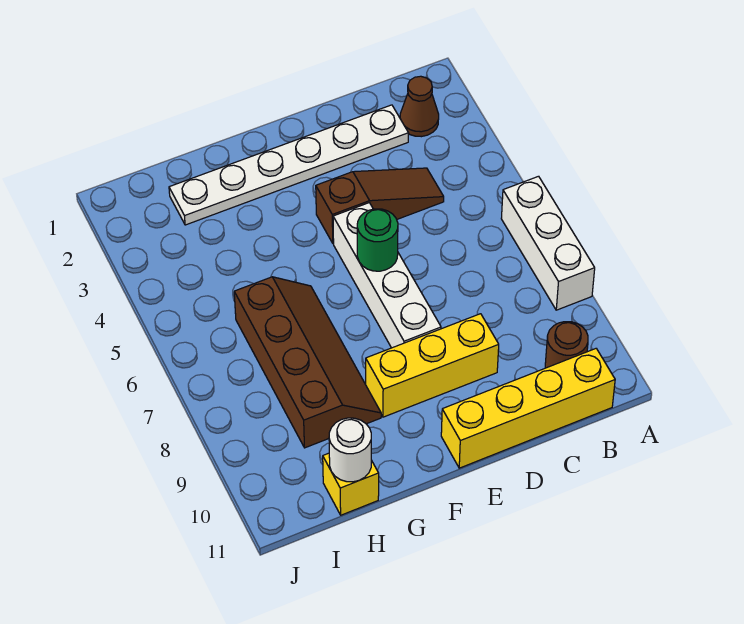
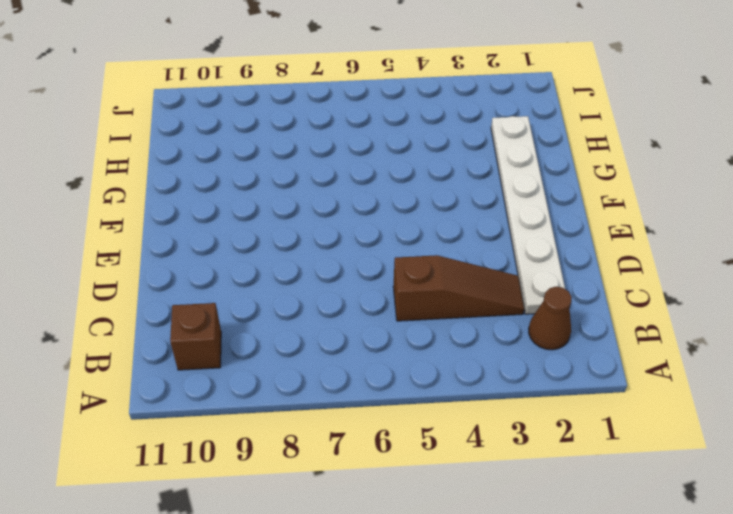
brown brick B10 level 1 -> brown round brick B10 level 1
brown slope C3:C5 level 1 top 5 -> brown slope C4:E4 level 1 top E
none -> white brick A6:A8 level 1
none -> yellow brick B11:E11 level 1
none -> yellow brick D9:F9 level 1

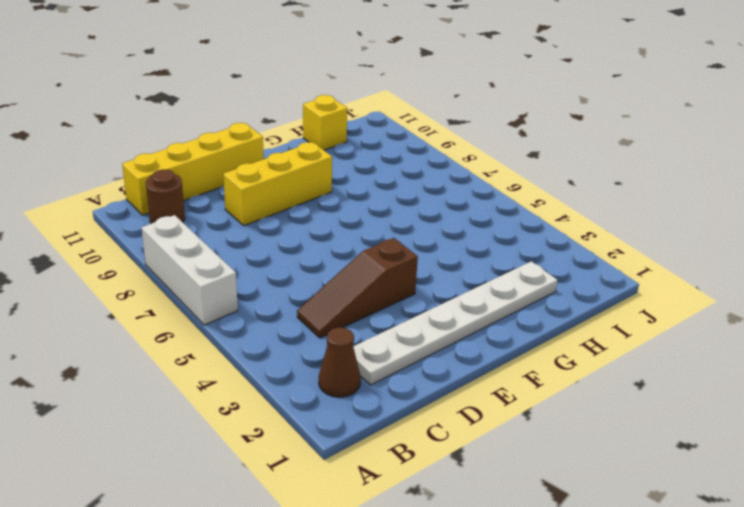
none -> white brick E5:E8 level 1
none -> brown slope G6:H9 level 1 top H
none -> green round brick E6 level 2

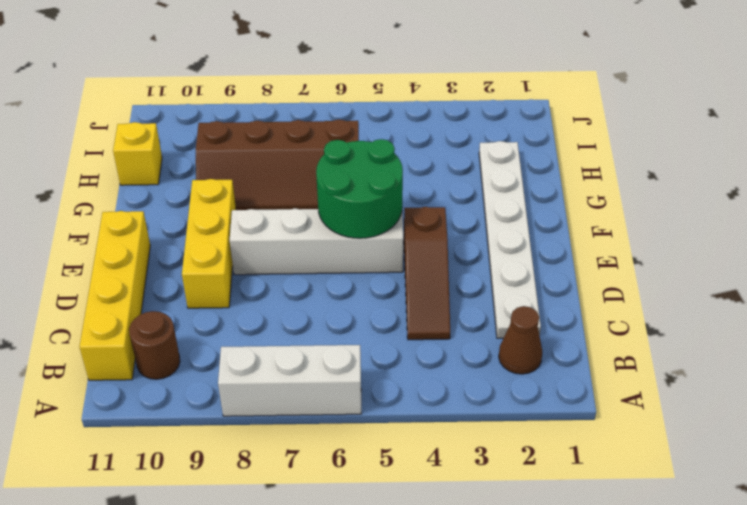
green round brick E5:F6 level 2 -> green round brick E6 level 2
none -> white round brick H11 level 2

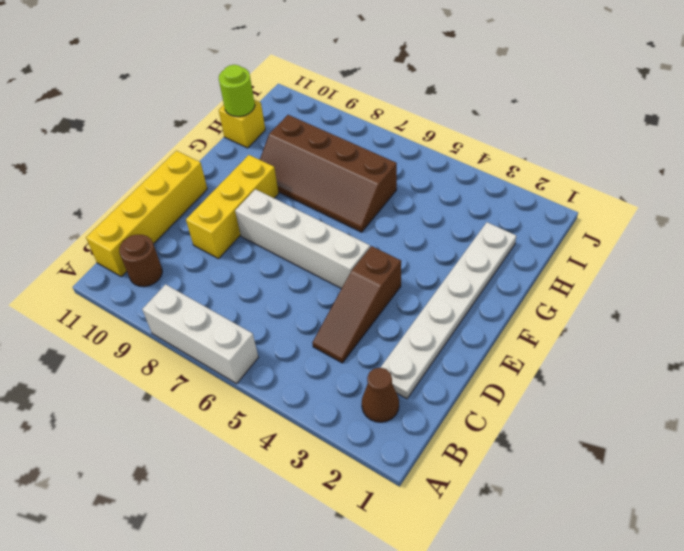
lime round brick H11 level 2 -> white round brick H11 level 2
none -> green round brick E6 level 2

